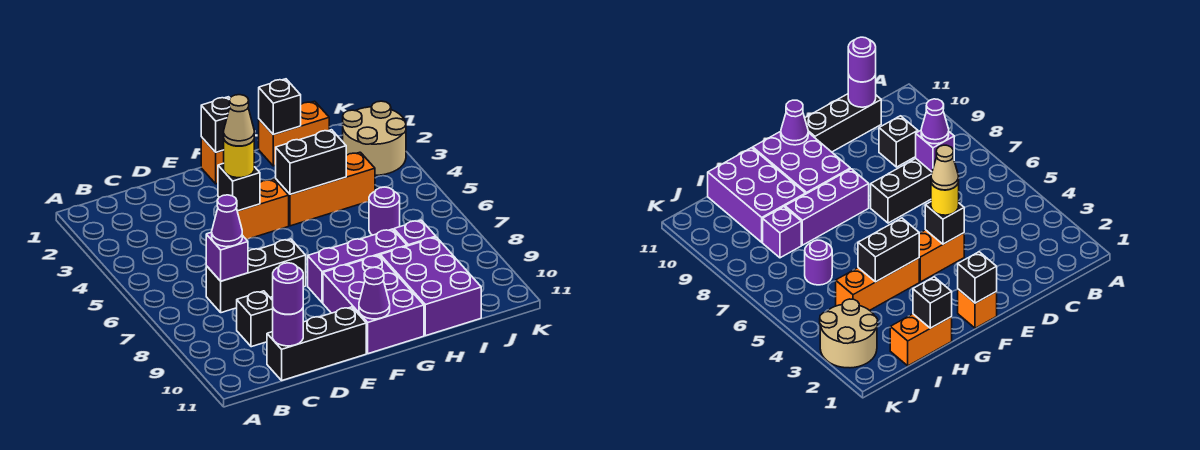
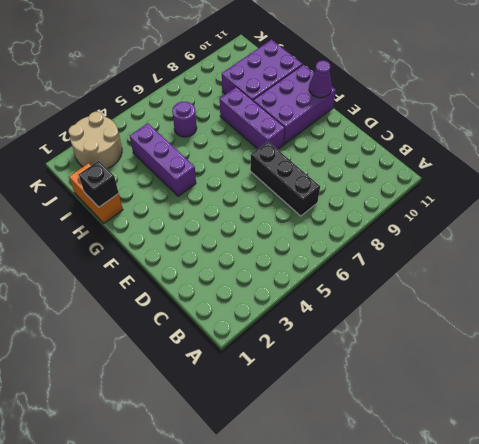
purple brick G4:I4 level 1 -> orange brick G4:I4 level 1
none -> black brick C9 level 1
none -> black brick C11:E11 level 1
none -> orange brick E4:F4 level 1

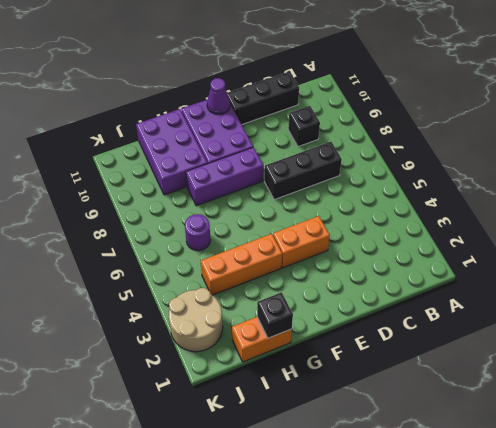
none -> orange brick F1 level 1
none -> purple brick I8 level 1
none -> purple brick C7 level 2

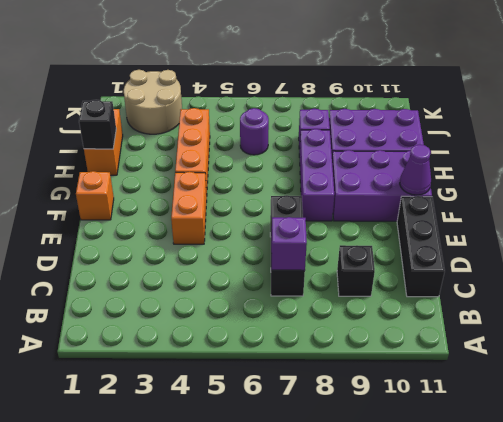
none -> purple round brick C11 level 2
none -> black brick E4 level 2
none -> black brick F1 level 2

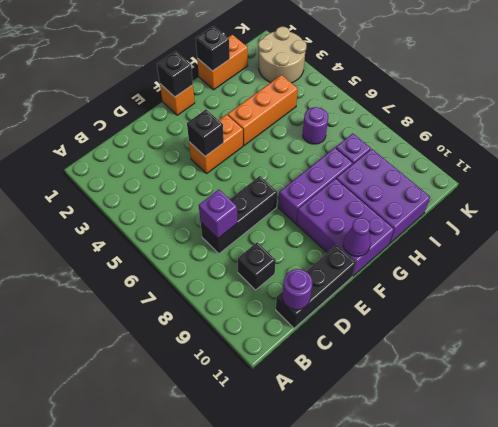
none -> black brick G4:H4 level 2
none -> purple cone C7 level 3
none -> purple round brick C11 level 3

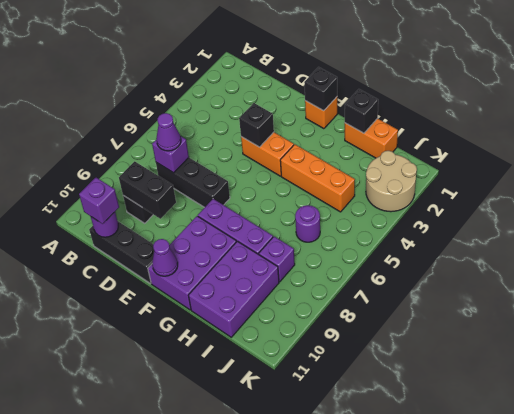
black brick C9:D9 level 2 -> black brick G4:H4 level 2
purple brick C11 level 3 -> purple round brick C11 level 3
none -> yellow round brick E4 level 3
none -> tan cone E4 level 4

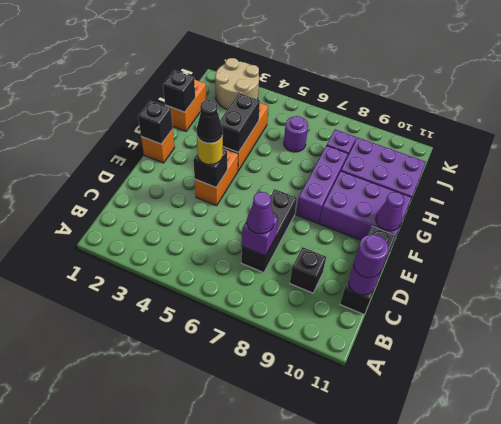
black cone E4 level 4 -> tan cone E4 level 4

